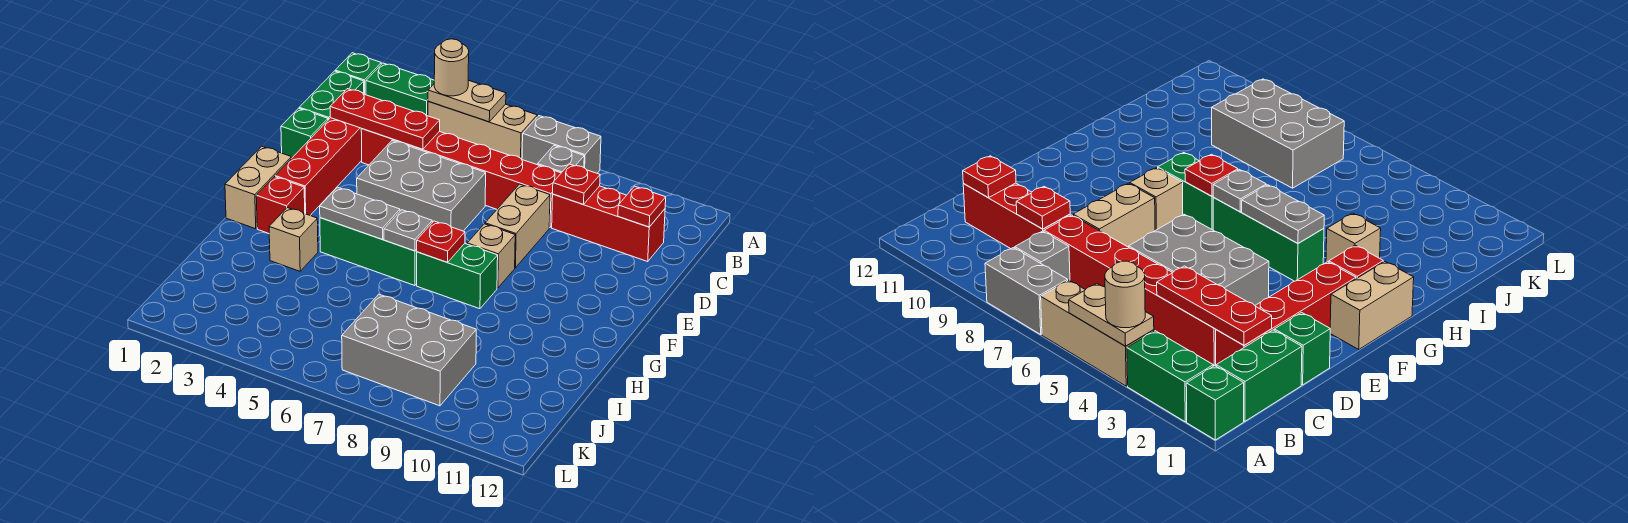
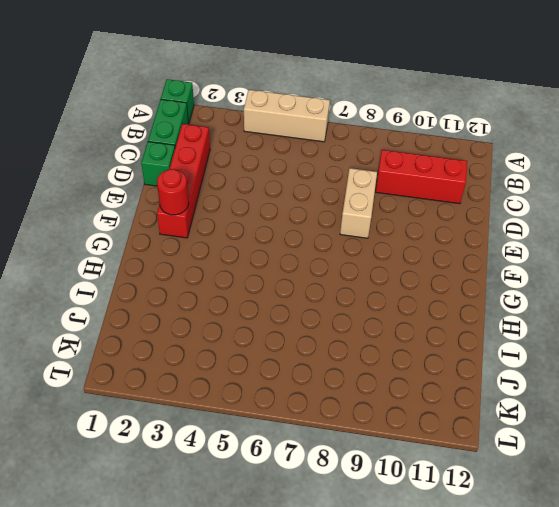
red round brick F2 level 2 -> none
none -> green brick A2:A3 level 1
none -> grey brick A7:A8 level 1
none -> grey brick B8 level 1

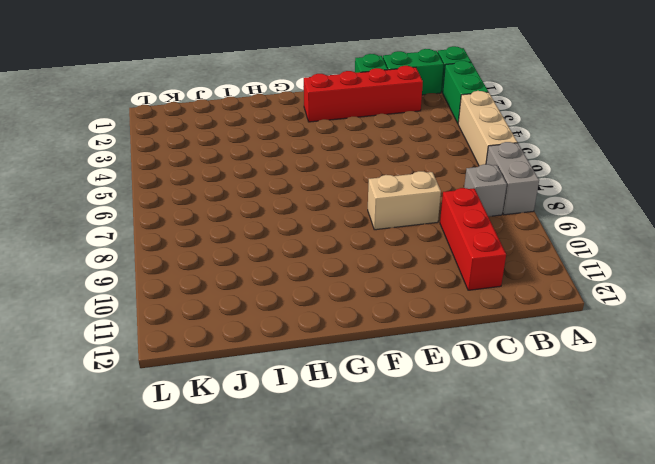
none -> red brick C3:C8 level 1
none -> grey brick D4:E6 level 1
none -> tan brick F1:G1 level 1

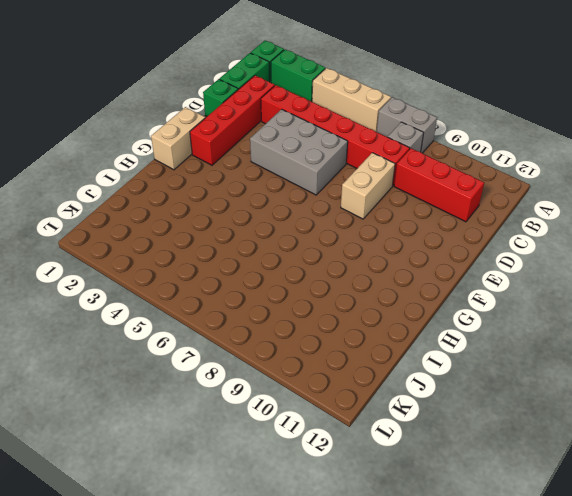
none -> tan brick F8 level 1
none -> red brick G2 level 1
none -> green brick G4:G6 level 1

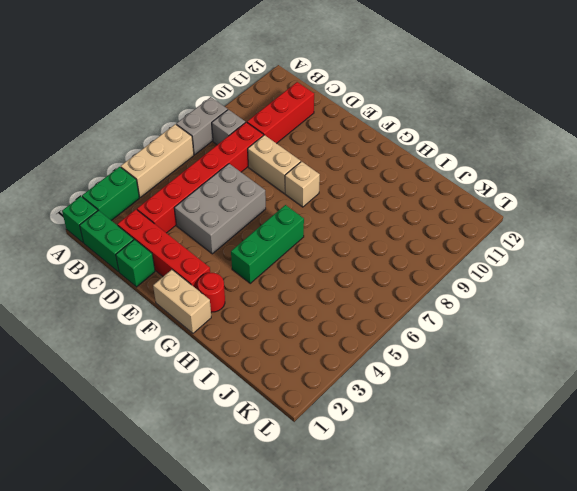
red round brick G2 level 1 -> red brick G2 level 1
none -> green brick G7:G8 level 1
none -> tan brick H3 level 1
none -> grey brick J7:K9 level 1

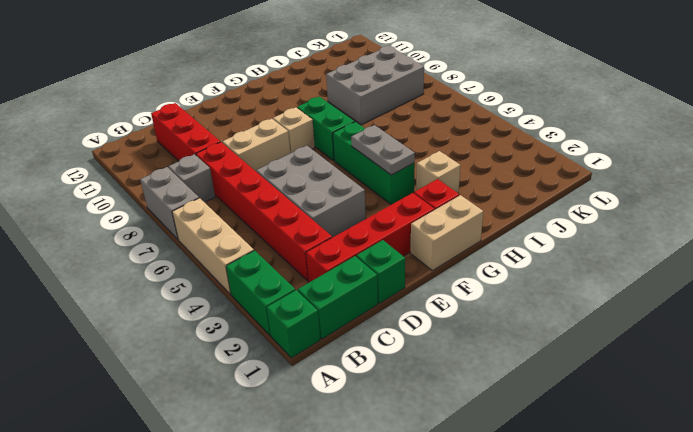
grey brick I8:K9 level 1 -> grey brick J7:K9 level 1
none -> tan plate A4:A5 level 2
none -> red plate C2:C4 level 2
none -> red plate C9 level 2

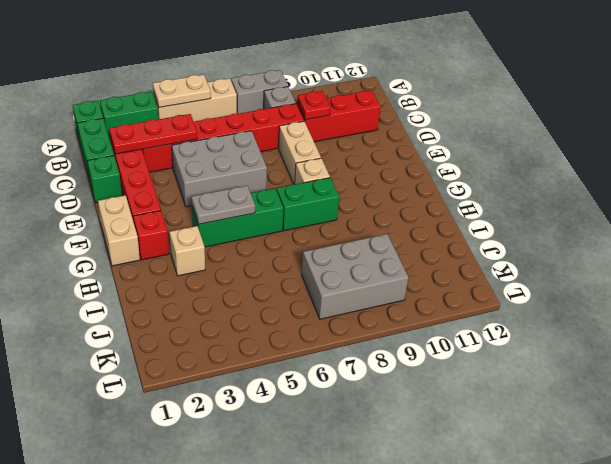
none -> red plate C11 level 2
none -> grey plate G6 level 2
none -> red plate G7 level 2

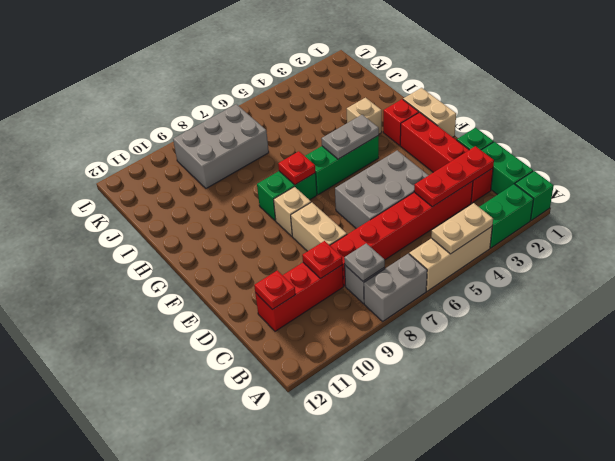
grey plate B8 level 2 -> grey plate G6 level 2
none -> tan round brick A4 level 3

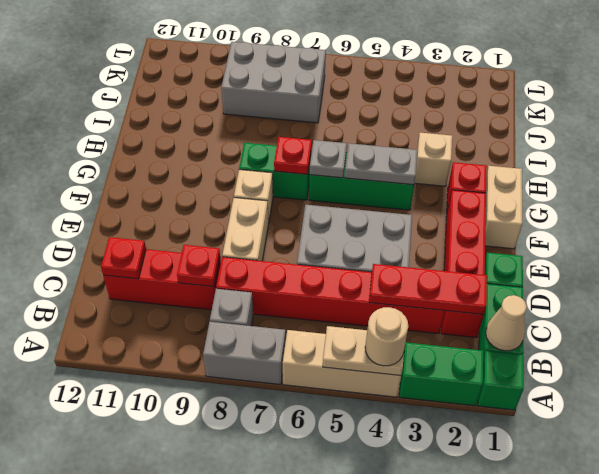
tan cone B1 level 2 -> none

